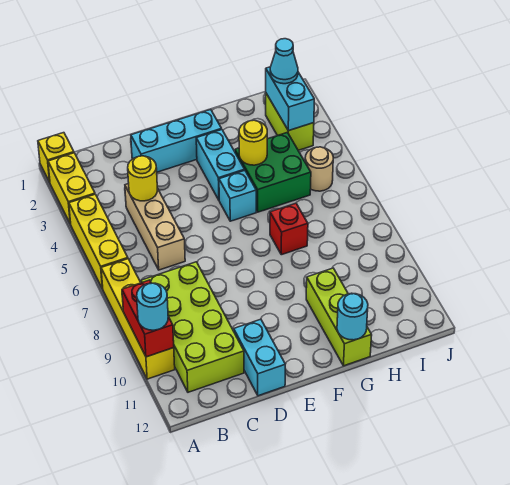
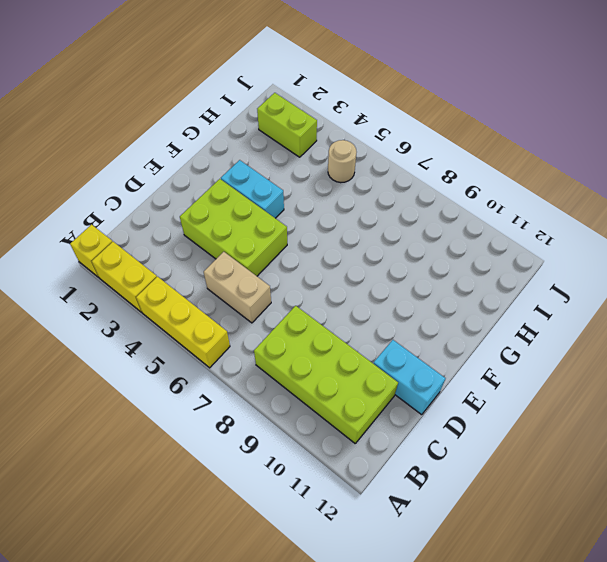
tan brick C5:C6 level 1 -> tan brick C4:C6 level 1
lime brick D3:E5 level 1 -> none
none -> yellow brick A7:A10 level 1
none -> cyan brick D2:F2 level 1
none -> cyan brick F5 level 1

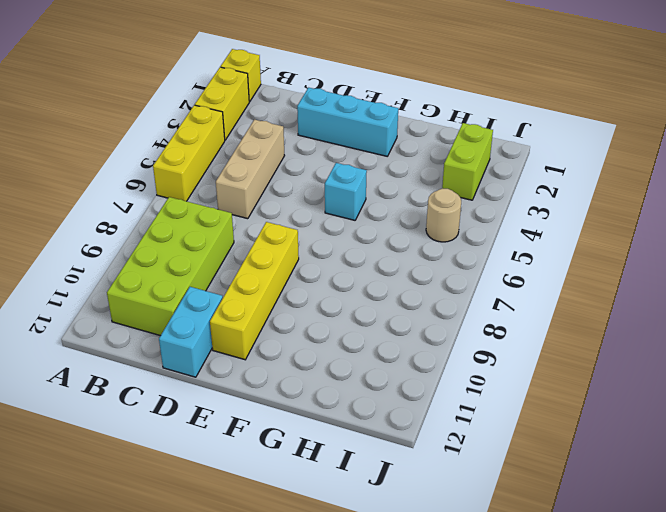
yellow brick E8:E11 level 1 -> yellow brick A7:A10 level 1
none -> cyan brick F3:F4 level 1
none -> green brick G4:H5 level 1
none -> red brick G7 level 1

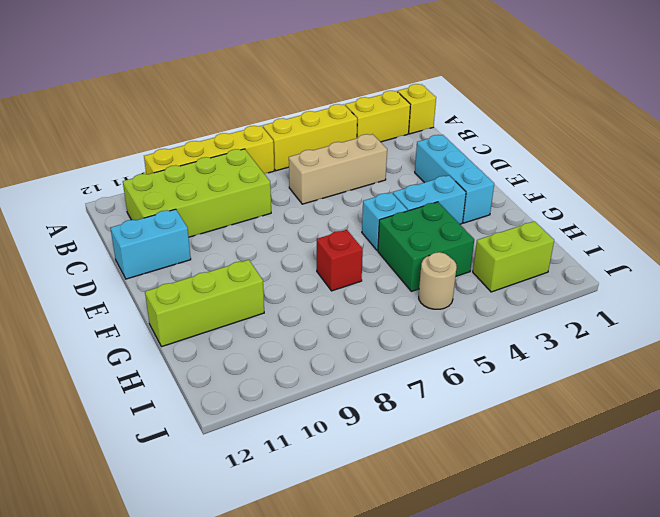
none -> red brick A9:A10 level 2
none -> yellow round brick C4 level 2
none -> yellow round brick G4 level 2

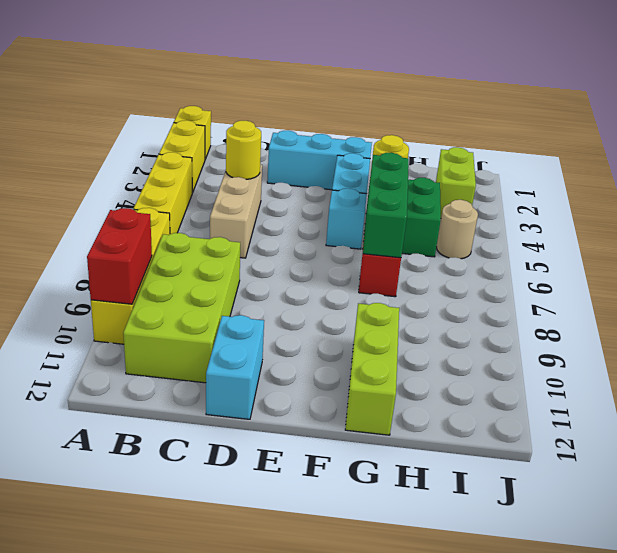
green brick G5:G7 level 2 -> none
none -> cyan round brick G12 level 2
none -> cyan brick I2:I3 level 2
none -> cyan round brick A10 level 3

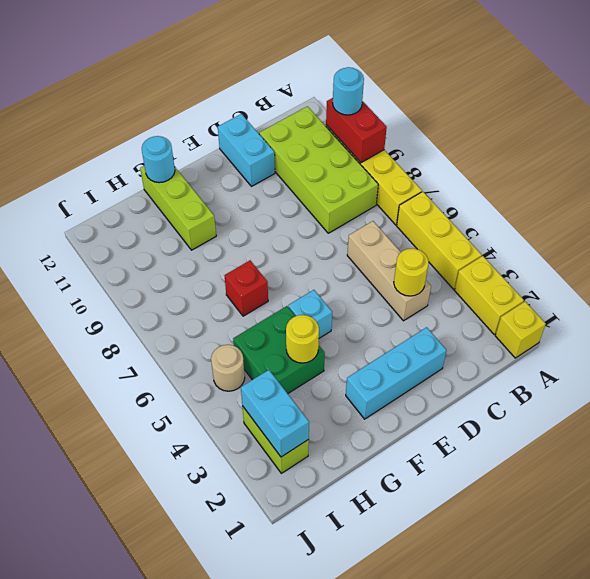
none -> cyan brick F3:F4 level 1
none -> cyan cone I2 level 3

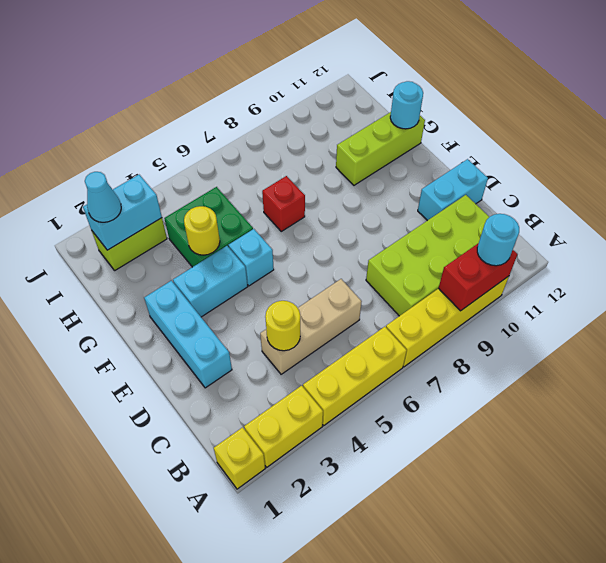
none -> tan round brick I5 level 1

